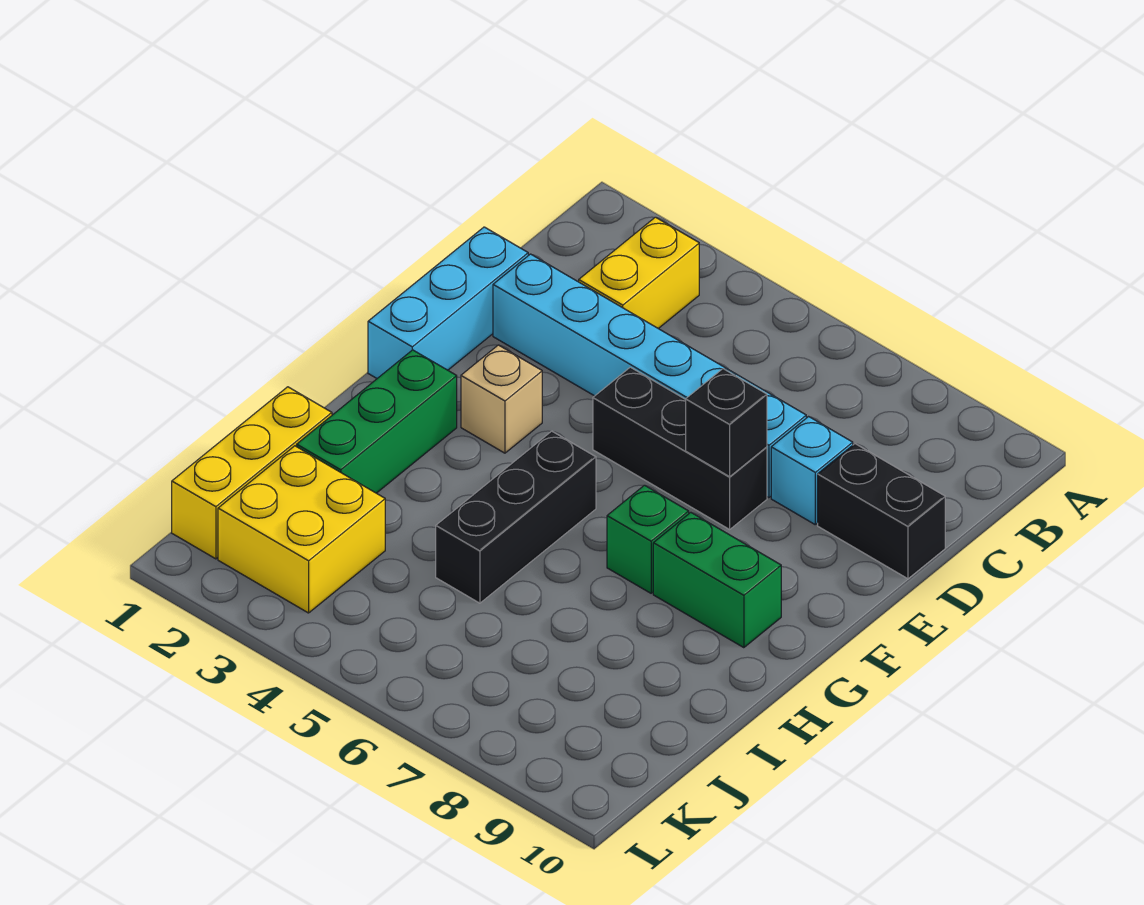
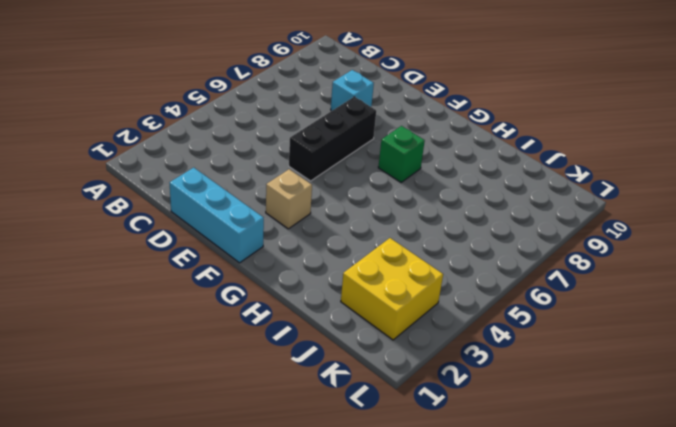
none -> yellow brick B3:C3 level 1
none -> cyan brick D2:D7 level 1
none -> black brick D9:D10 level 1

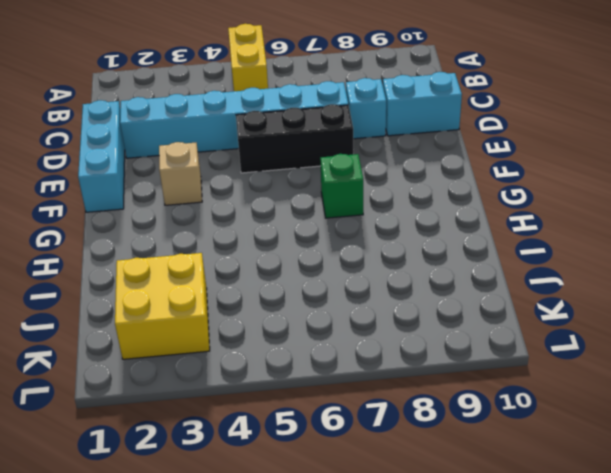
yellow brick A5:B5 level 1 -> yellow brick B3:C3 level 1
cyan brick D9:D10 level 1 -> black brick D9:D10 level 1
none -> green brick G2:I2 level 1
none -> black brick G5:I5 level 1
none -> green brick G8:G9 level 1

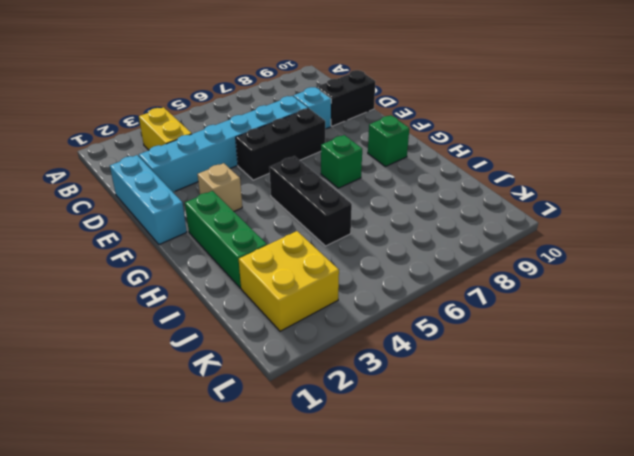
green brick G9 level 1 -> green brick G8:G9 level 1
none -> yellow brick I1:K1 level 1
none -> black brick E7 level 2

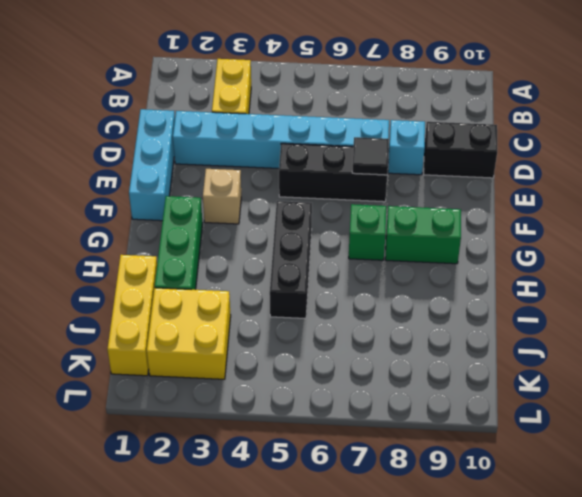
black tile E7 level 2 -> black brick E7 level 2

